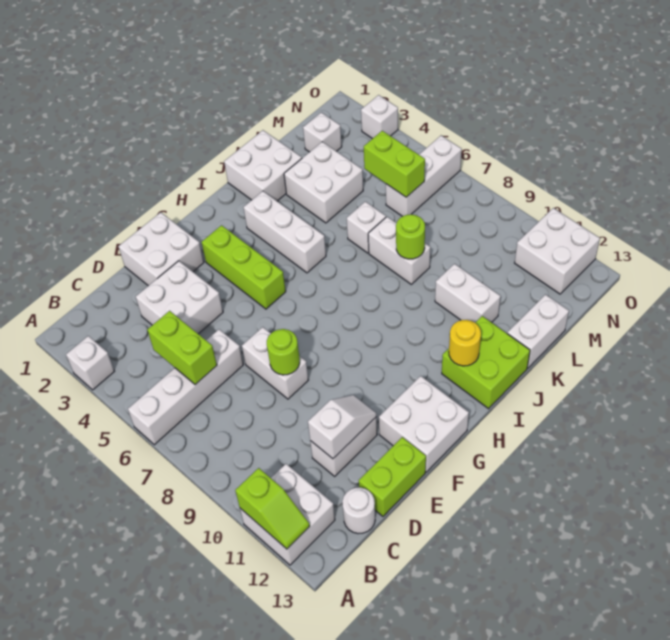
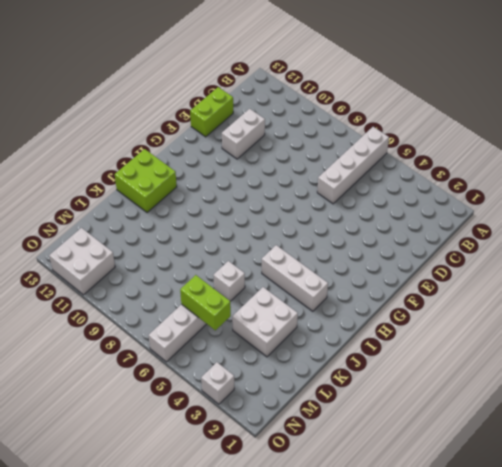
none -> white brick A3 level 1
none -> white brick A11:B12 level 1
none -> white round brick C13 level 1
none -> white brick D3:E4 level 1

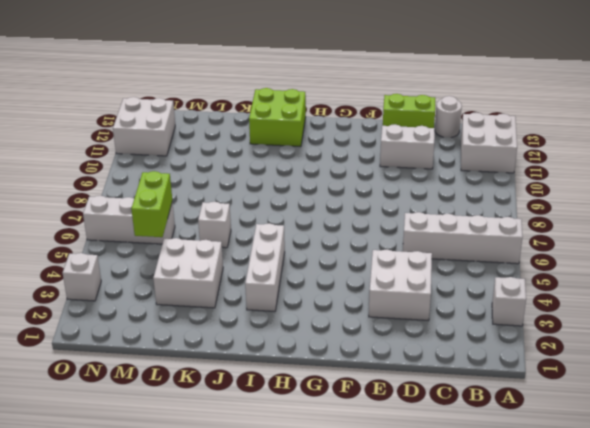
none -> white brick E1:F2 level 1
none -> white brick E7:E8 level 1
none -> white brick F12:G13 level 1
none -> lime brick G3:G5 level 1

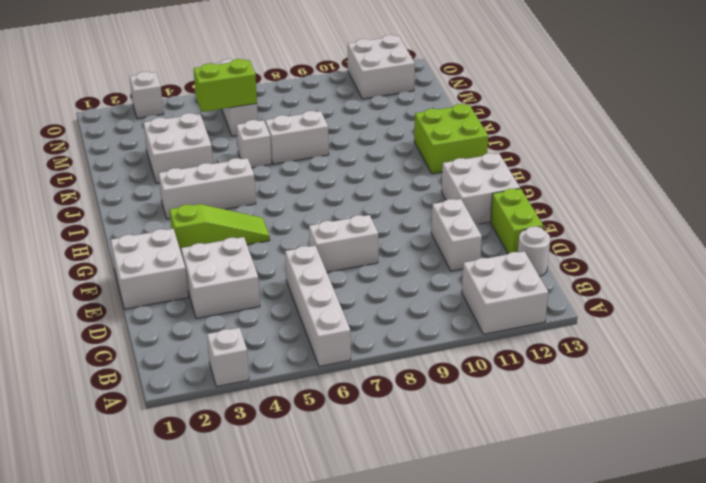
lime slope G3:G5 level 1 top 3 -> lime brick G3:G5 level 1
none -> white brick J1:K2 level 1
none -> white brick K10:K11 level 1
none -> white brick K13:L13 level 1
none -> white brick M2 level 1

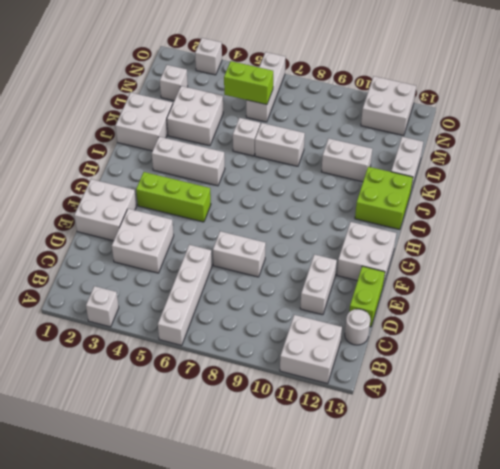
none -> lime slope A11:A12 level 2 top 11
none -> lime brick C5:C6 level 2
none -> white slope D11:E11 level 2 top D
none -> lime round brick E8 level 2

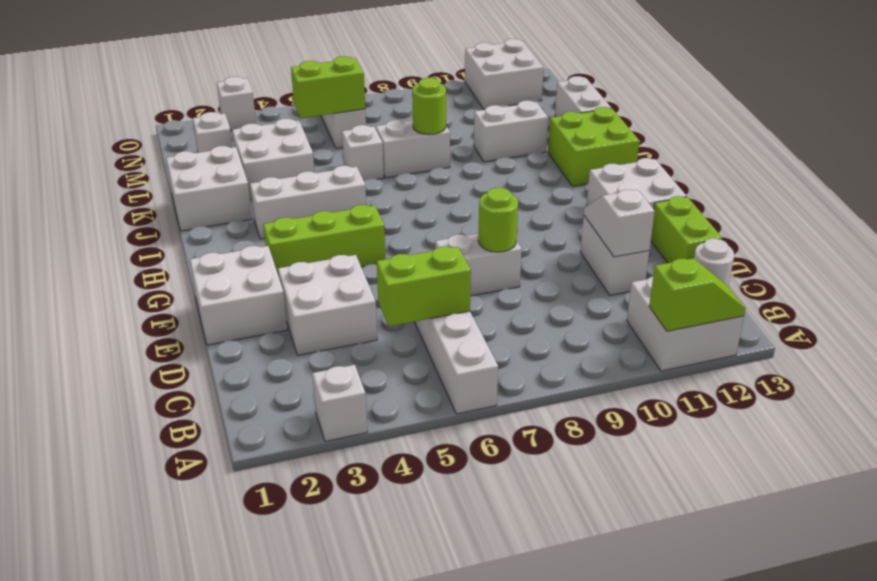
none -> yellow round brick I12 level 2

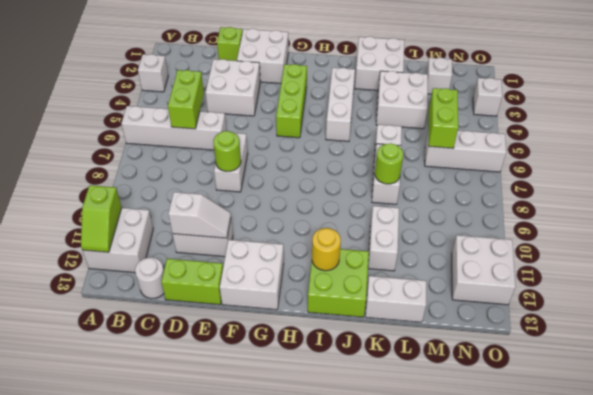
lime brick D1 level 1 -> none

